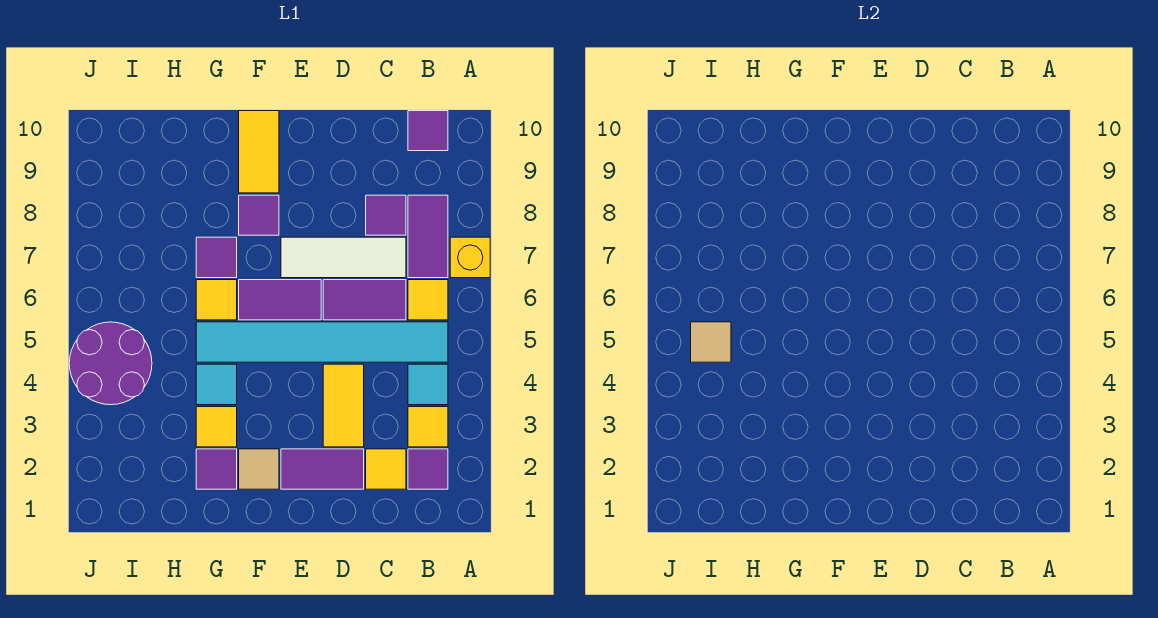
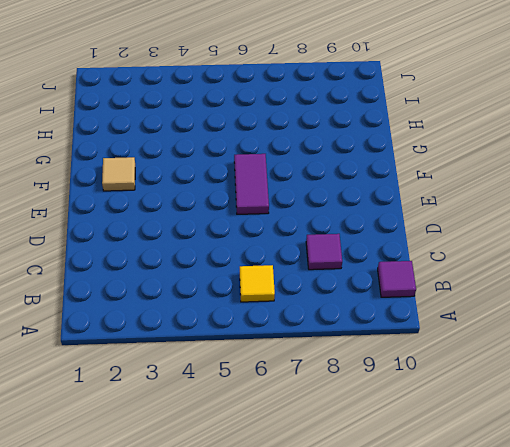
none -> yellow brick A7 level 1
none -> purple tile B2 level 1
none -> yellow tile B3 level 1

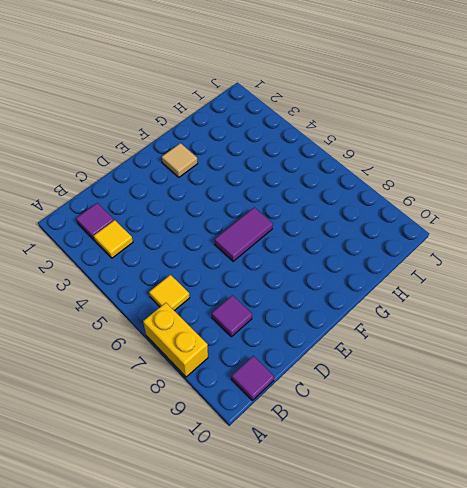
yellow brick A7:A8 level 1 -> yellow brick A7 level 1
none -> cyan tile B4 level 1
none -> cyan tile B5:G5 level 1
none -> purple tile B7:B8 level 1

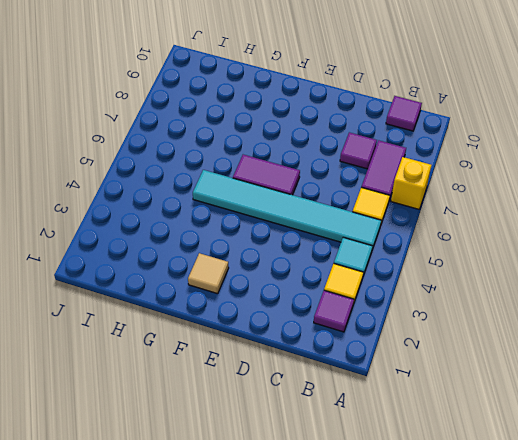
none -> yellow tile C2 level 1
none -> purple tile C6:D6 level 1
none -> white tile C7:E7 level 1

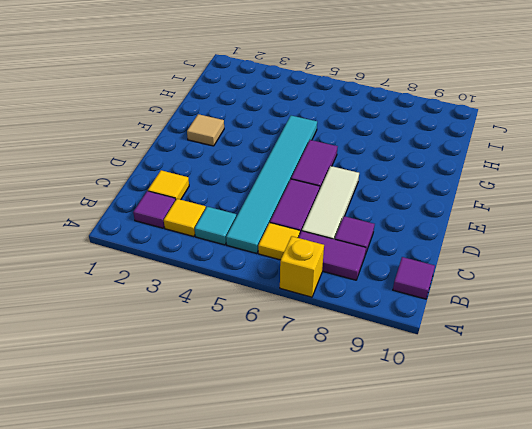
none -> purple tile D2:E2 level 1
none -> yellow tile D3:D4 level 1
none -> purple tile F8 level 1

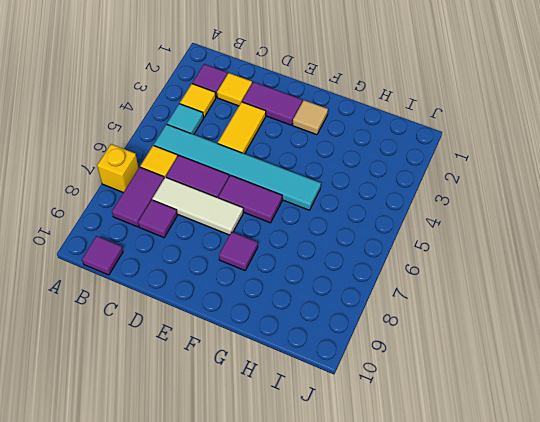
none -> yellow tile F9:F10 level 1
none -> purple tile G2 level 1
none -> yellow tile G3 level 1

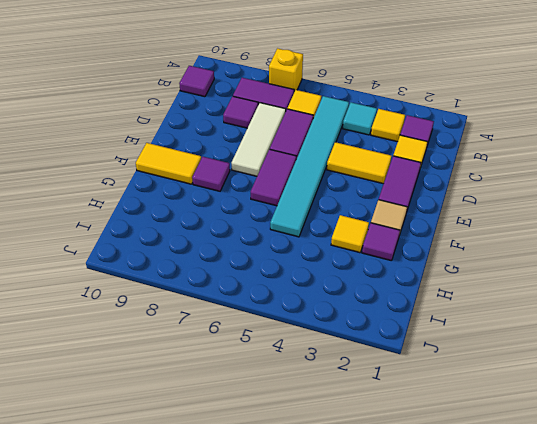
none -> cyan tile G4 level 1
none -> yellow tile G6 level 1
none -> purple tile G7 level 1

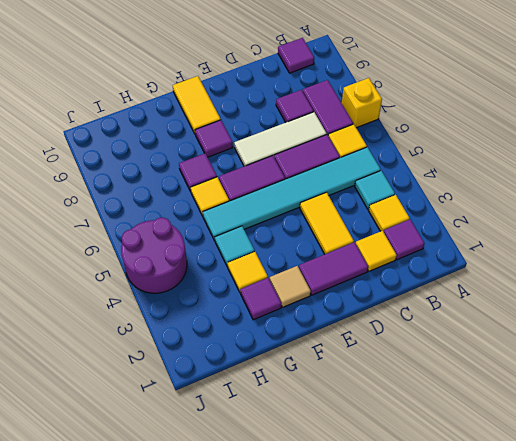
none -> tan tile I5 level 2

